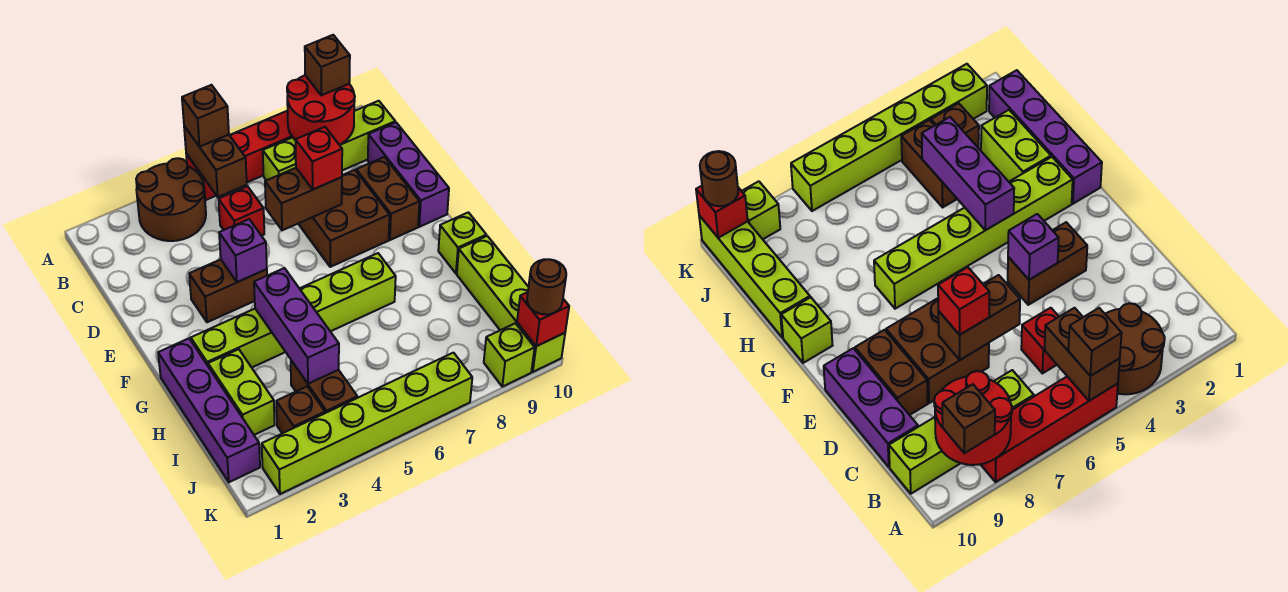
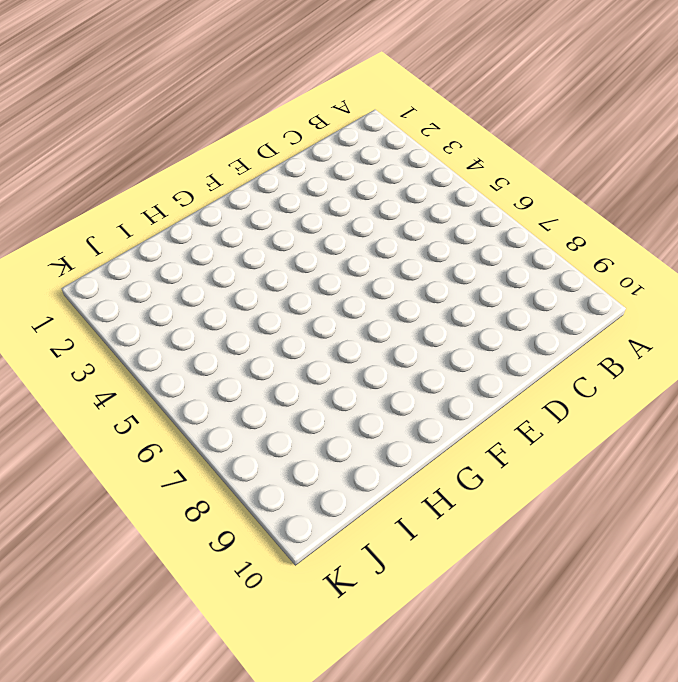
none -> brown round brick A3:B4 level 1
none -> red brick A5:A8 level 1
none -> lime brick B7:B10 level 1

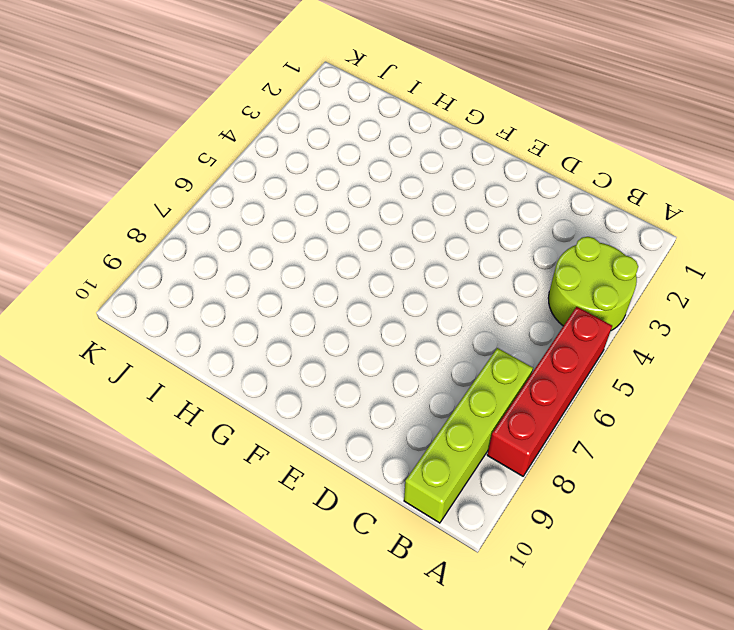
lime round brick A3:B4 level 1 -> brown round brick A3:B4 level 1
none -> red brick C5 level 1
none -> purple brick C10:E10 level 1
none -> brown brick D7:E8 level 1

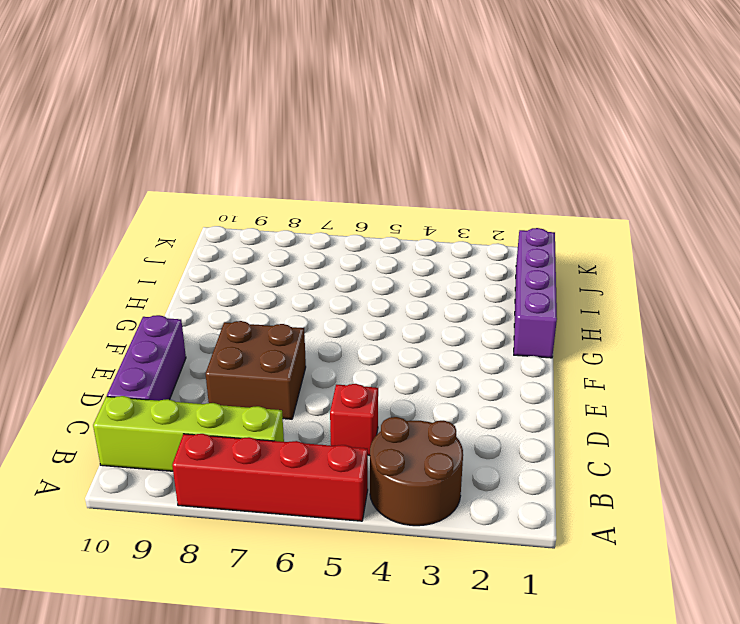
none -> brown brick D9:E9 level 1
none -> brown brick E3:E4 level 1
none -> lime brick G2:G7 level 1

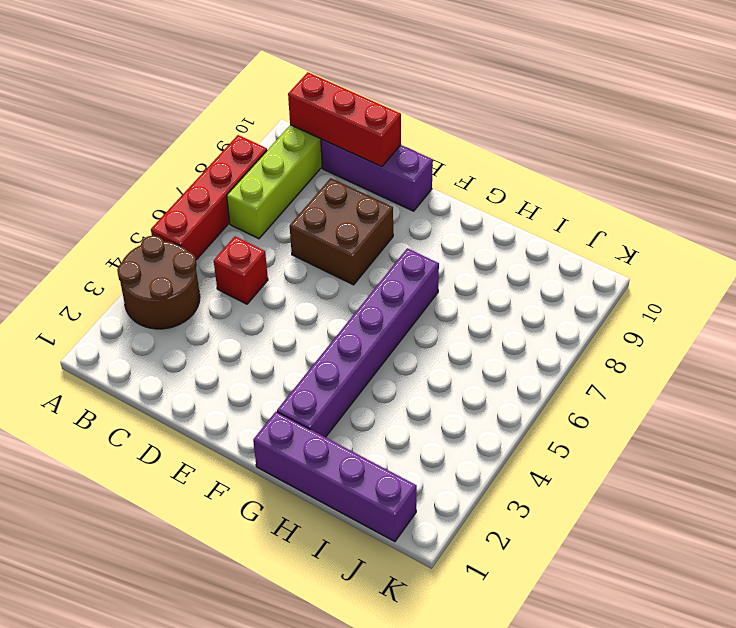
red brick B10:D10 level 2 -> none
purple brick G2:G7 level 1 -> lime brick G2:G7 level 1
none -> brown brick D9:E9 level 1
none -> brown brick E3:E4 level 1
none -> lime brick G10 level 1

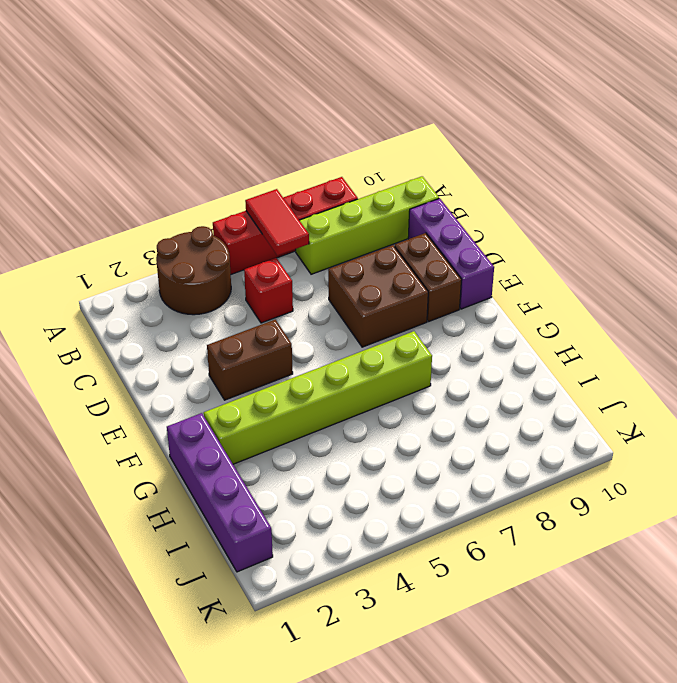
red tile A6:B6 level 2 -> none
none -> lime brick G10 level 1
none -> lime brick H2:I2 level 1
none -> lime brick H10:K10 level 1

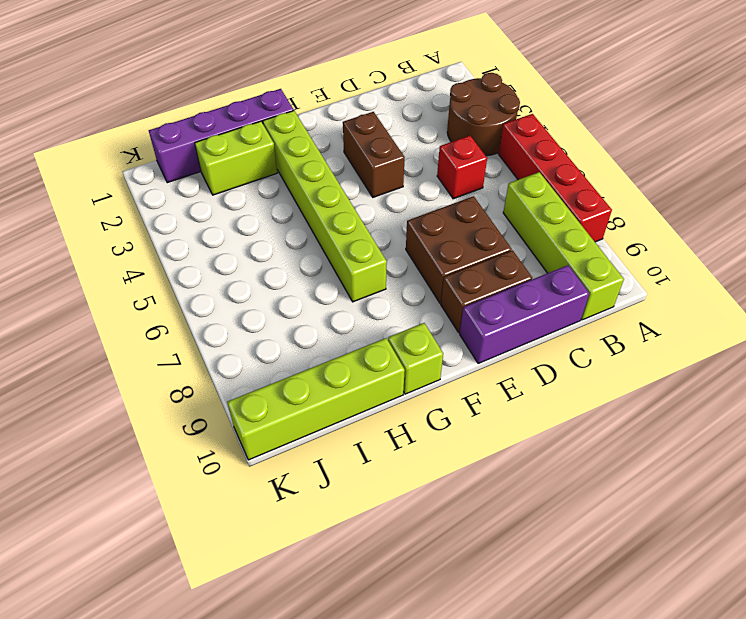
none -> brown brick I4:J4 level 1
none -> brown brick J3 level 1
none -> lime brick K2:K7 level 1

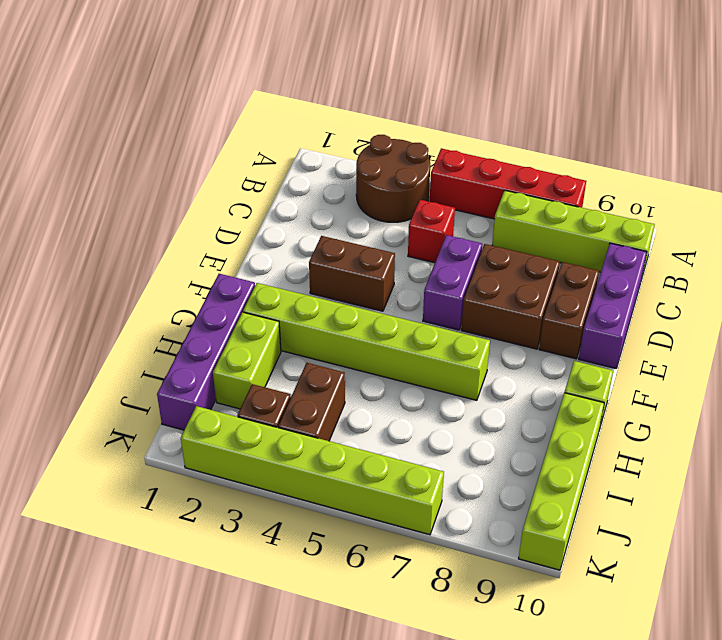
purple brick D6:E6 level 1 -> none
none -> lime brick K9 level 1
none -> brown brick A5:B5 level 2
none -> red round brick A8:B9 level 2

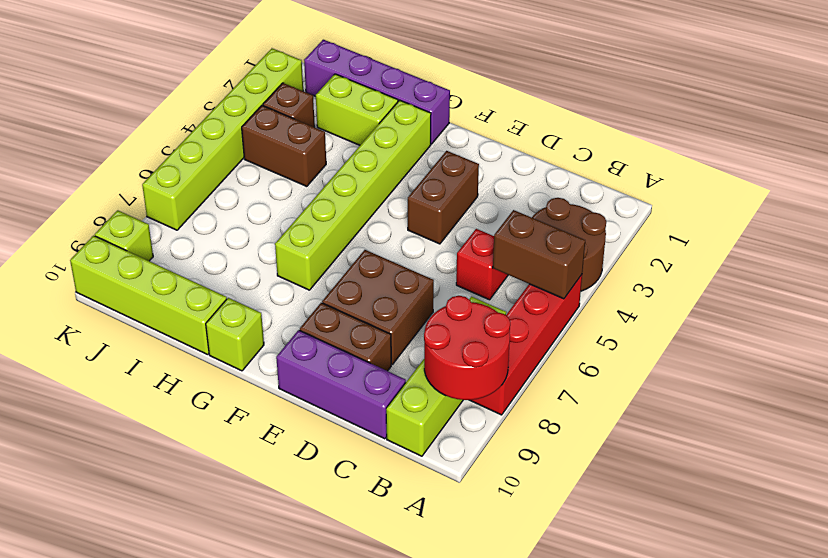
none -> brown brick D6:D7 level 2
none -> purple brick E4 level 2
none -> purple brick G4:I4 level 2

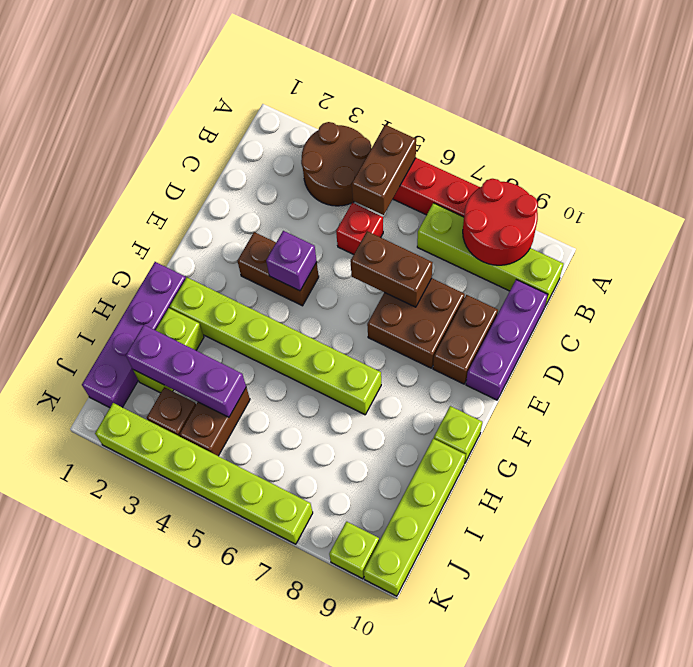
purple brick I2:I4 level 2 -> purple brick G4:I4 level 2
none -> red brick K10 level 2
none -> brown brick A5 level 3
none -> brown brick A9 level 3

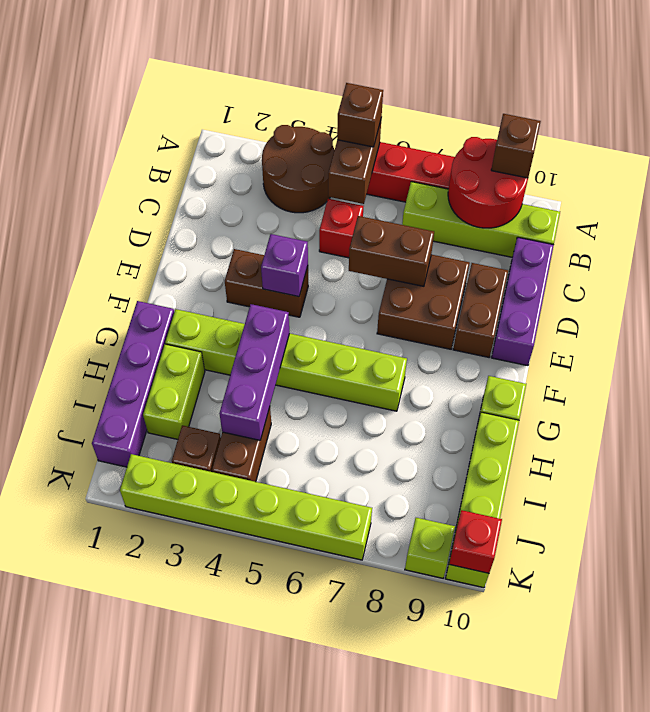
none -> red brick D7 level 3
none -> brown round brick K10 level 3

